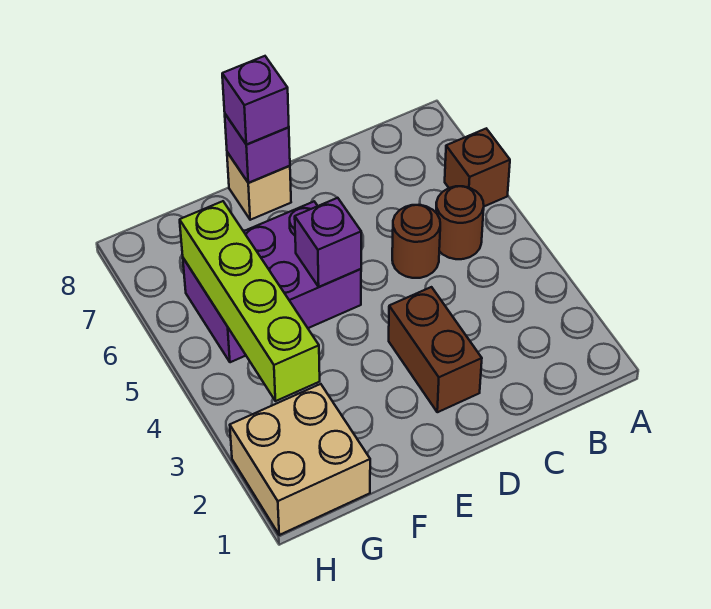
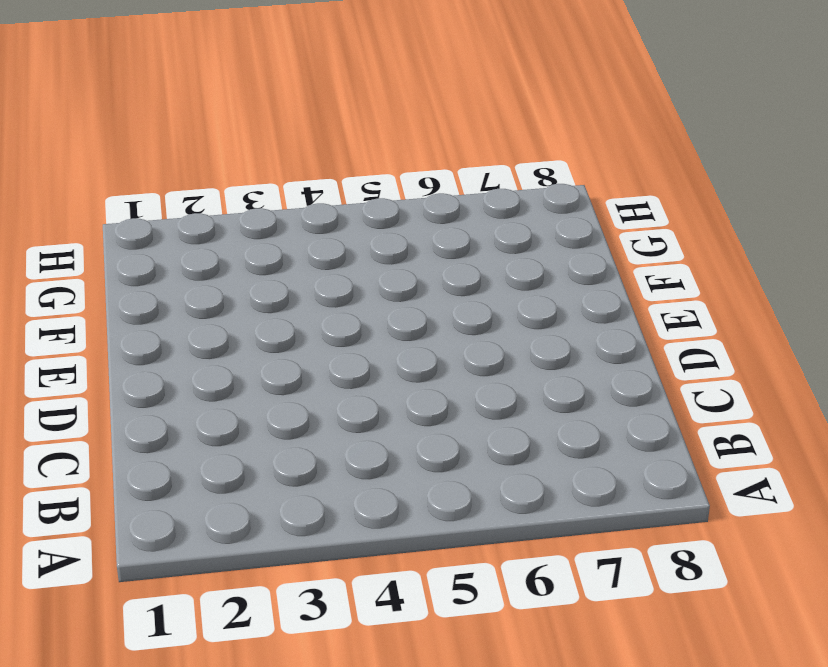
none -> brown brick A6 level 1
none -> brown round brick B5 level 1

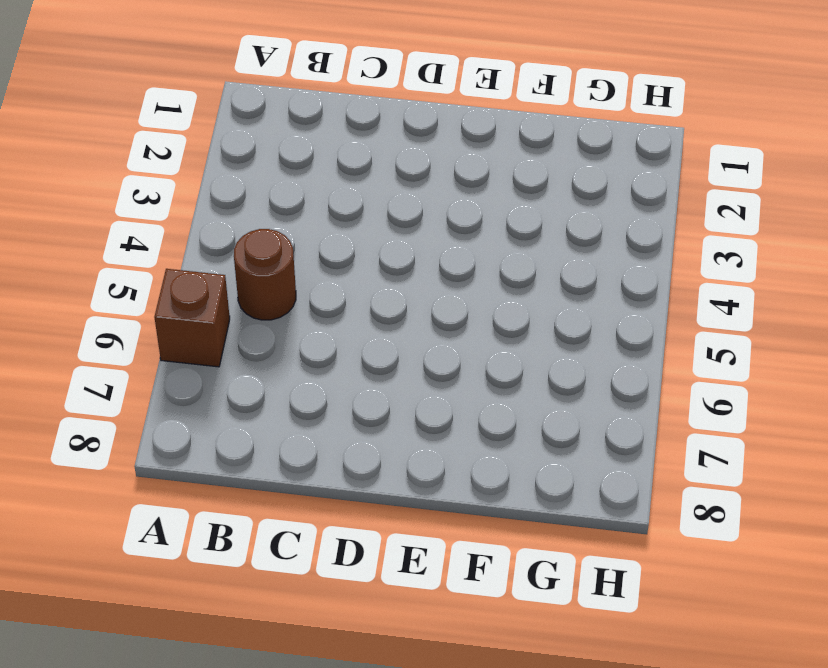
none -> brown round brick C5 level 1
none -> brown brick D2:D3 level 1

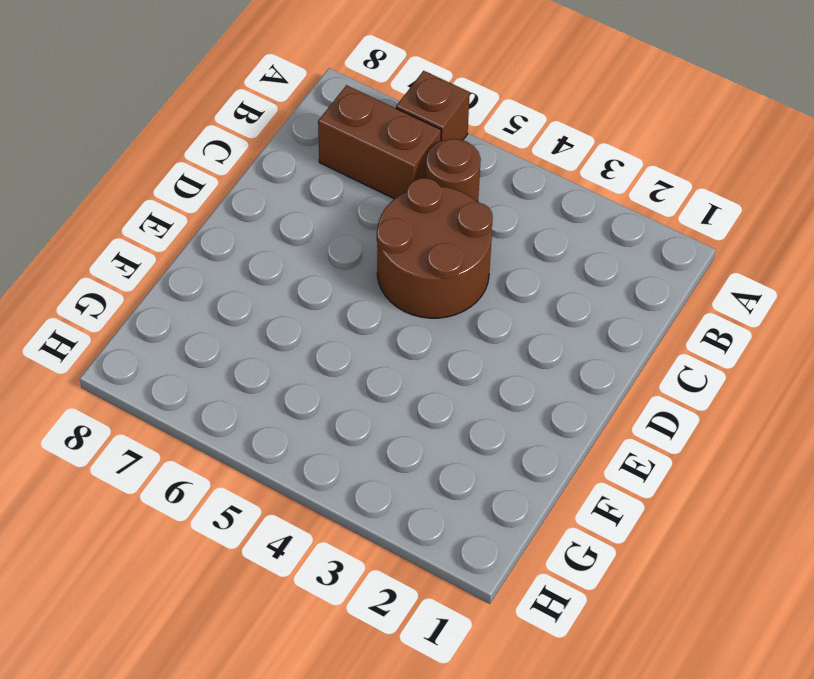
brown brick B6:B7 level 1 -> brown brick D2:D3 level 1
brown round brick C4:D5 level 1 -> brown round brick C5 level 1
none -> purple brick E5:G6 level 1
none -> tan brick E8 level 1

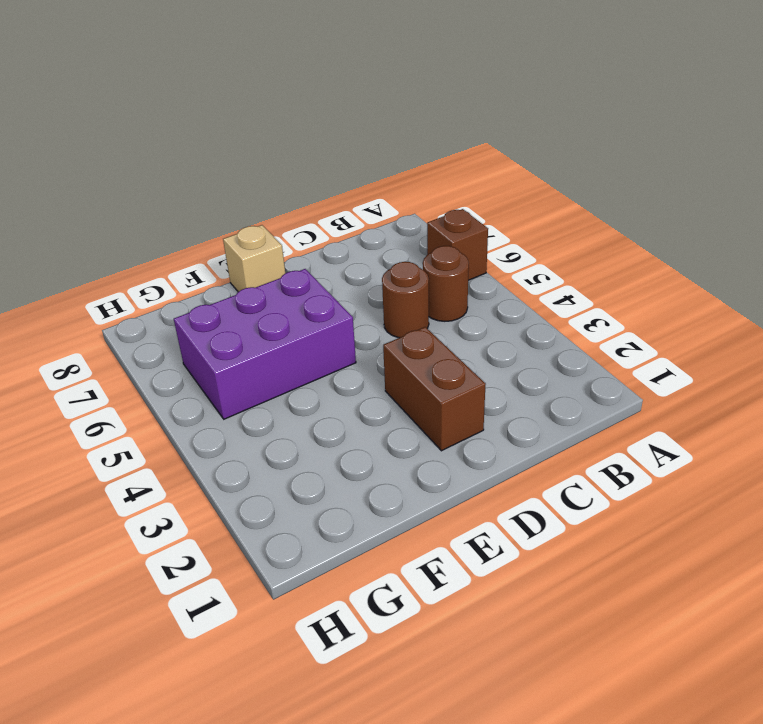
none -> tan brick G1:H2 level 1
none -> purple brick E5 level 2

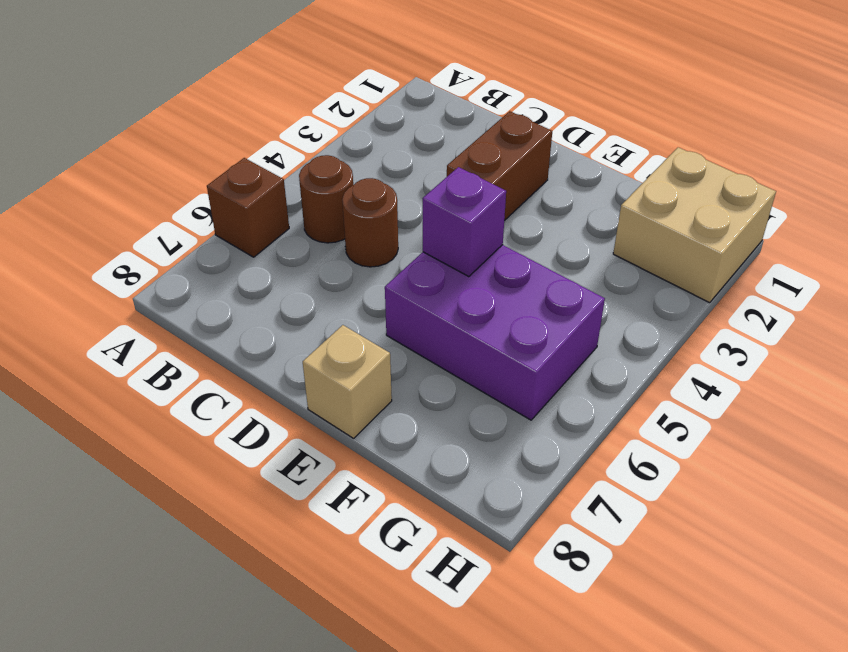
none -> purple brick E8 level 2
none -> lime brick G3:G6 level 2

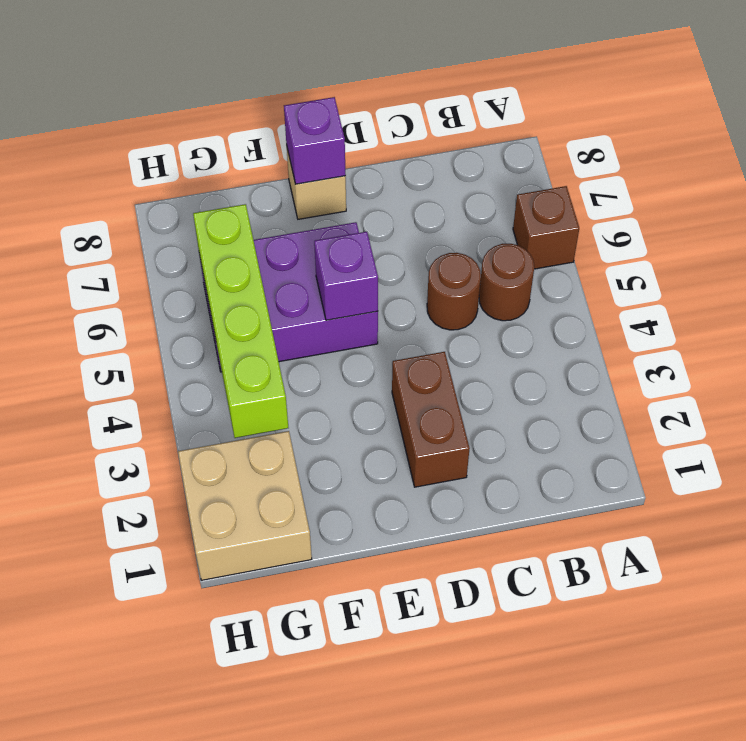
none -> purple brick E8 level 3

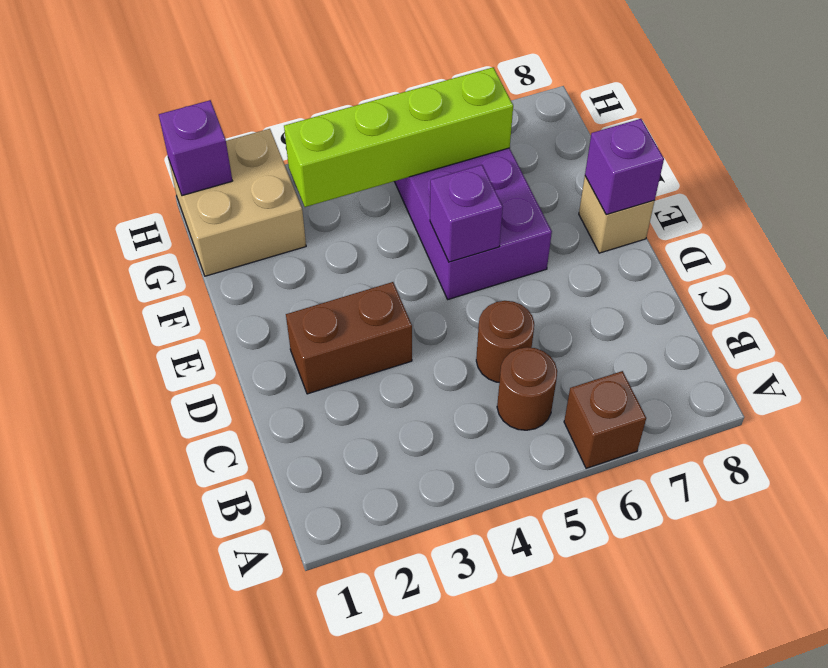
purple brick H1 level 2 -> purple brick E8 level 3

